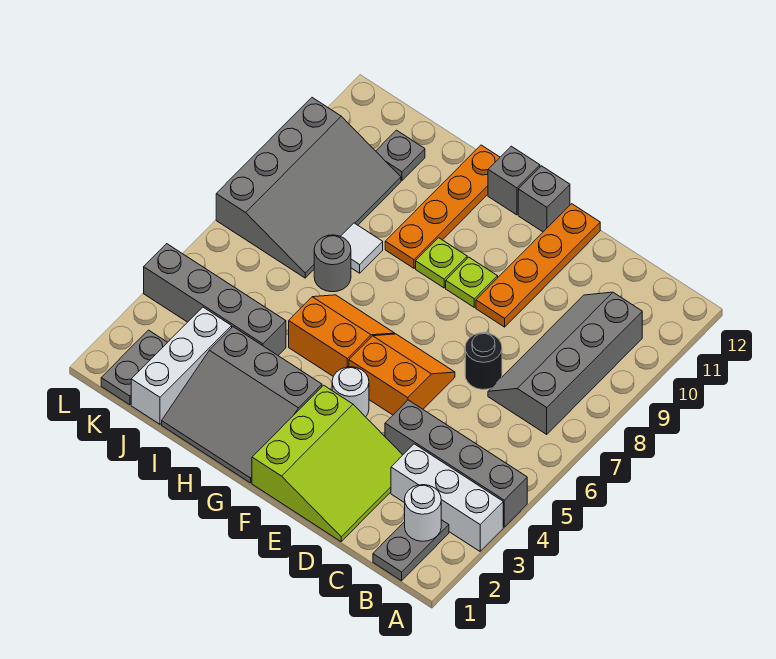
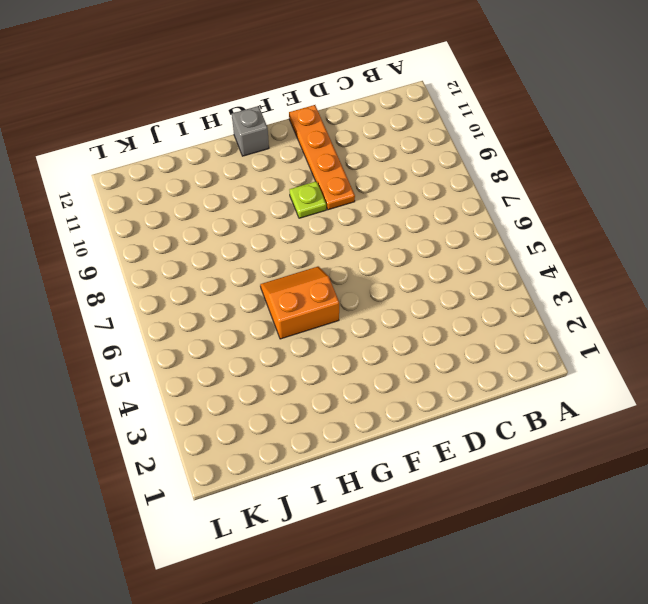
none -> white brick A3:C3 level 1
none -> grey brick A4:D4 level 1
none -> grey plate B1:B2 level 1

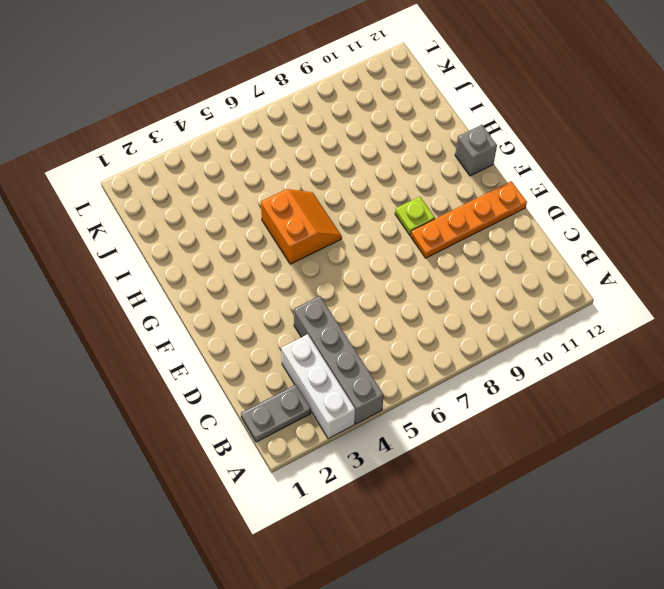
none -> grey slope B7:C10 level 1 top B
none -> lime slope D1:F3 level 1 top F
none -> black round brick D7 level 1

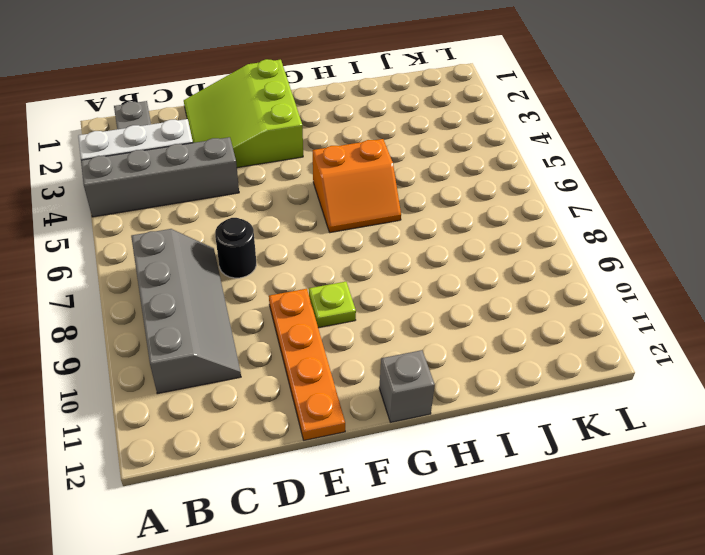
none -> orange slope E5:F6 level 1 top 5
none -> white round brick F4 level 1
none -> grey brick F12 level 1

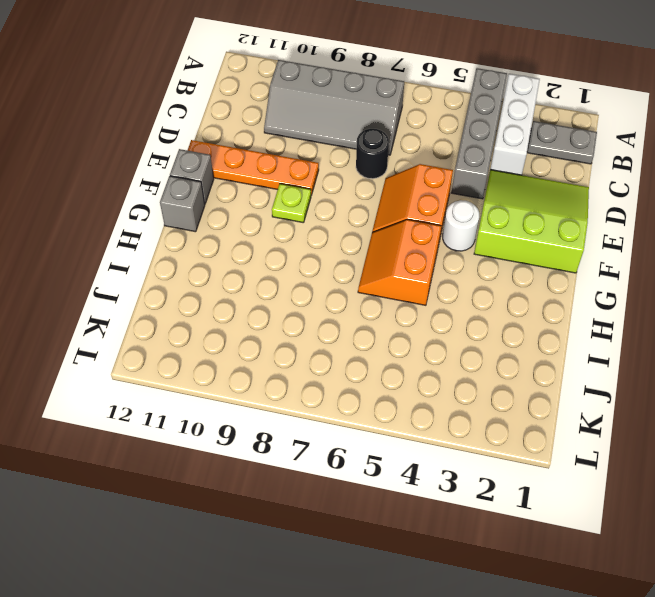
none -> grey slope G1:I3 level 1 top 3
none -> lime plate G9 level 1
none -> orange plate H9:H12 level 1

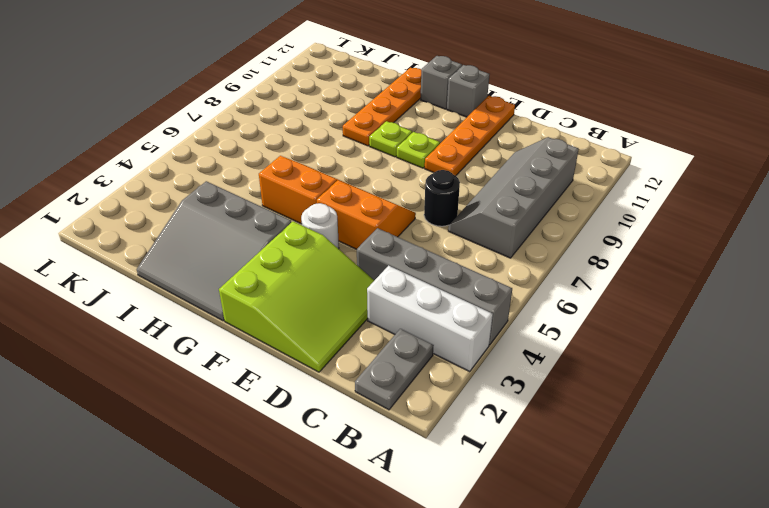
none -> grey brick I4:L4 level 1
none -> grey round brick I7 level 1
none -> white tile I8 level 1

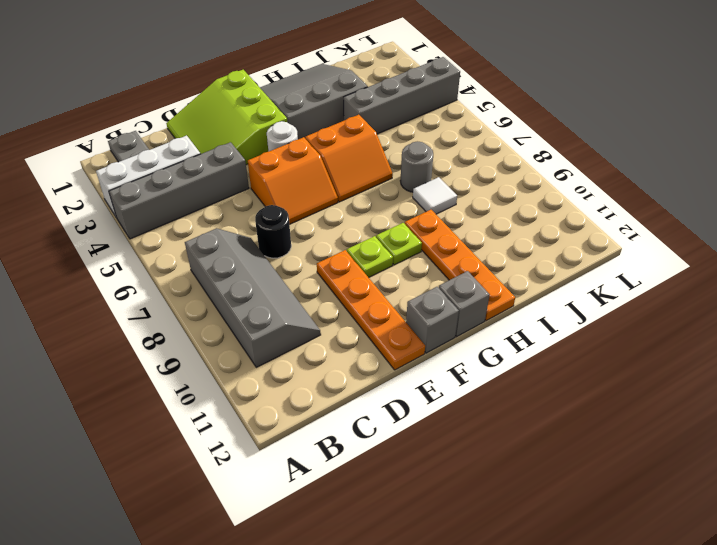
none -> white brick J1:J3 level 1
none -> grey slope J7:L10 level 1 top L
none -> grey plate J11 level 1

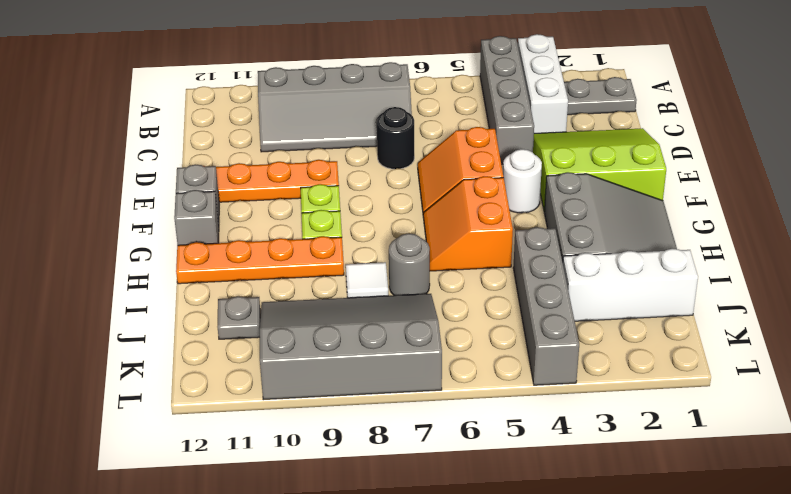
none -> grey plate K1:K2 level 1
none -> white round brick B2 level 2

